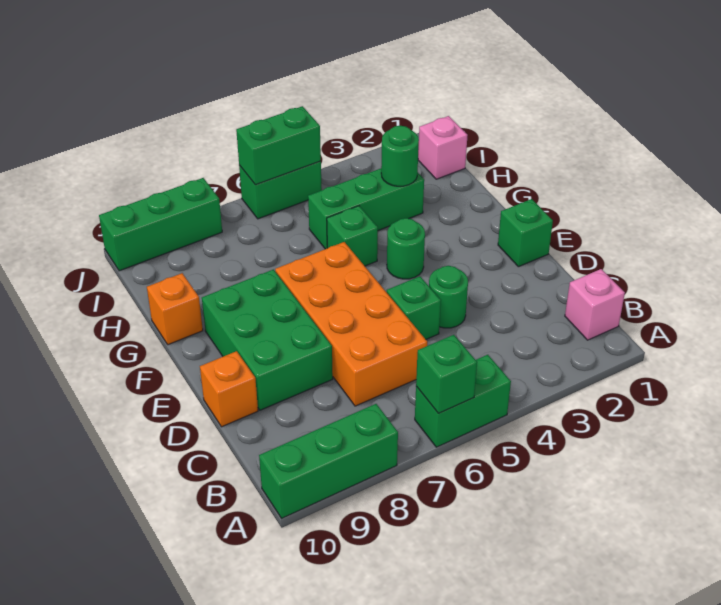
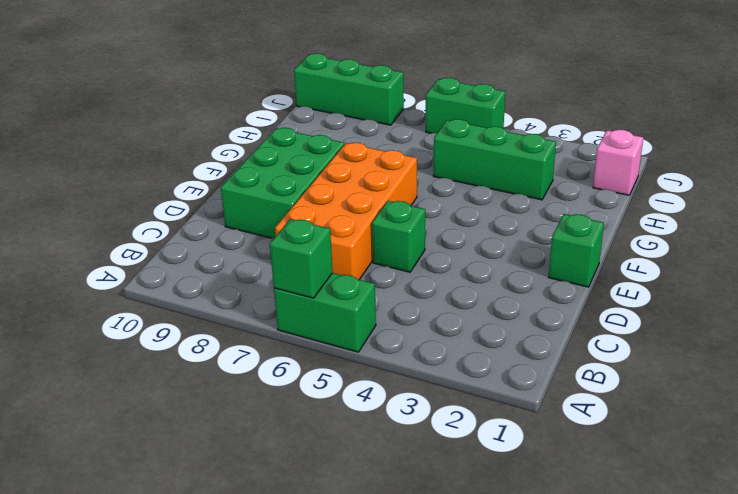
none -> green brick A8:A10 level 1
none -> pink brick B1 level 1
none -> green round brick D4 level 1

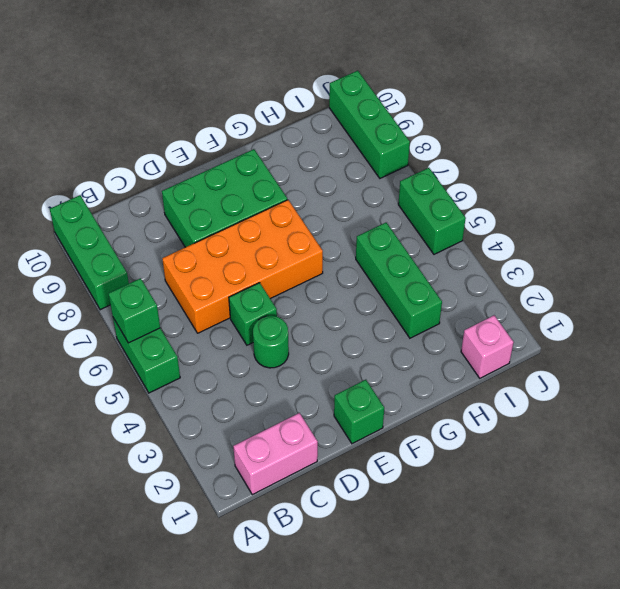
pink brick B1:C1 level 1 -> pink brick B1 level 1
none -> orange brick D10 level 1
none -> green round brick F4 level 1
none -> green brick G5 level 1

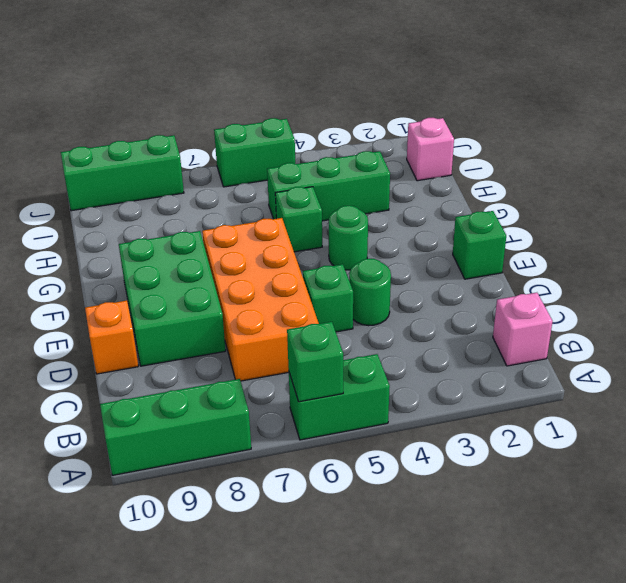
none -> orange brick G10 level 1
none -> green round brick H3 level 2
none -> green brick J5:J6 level 2

